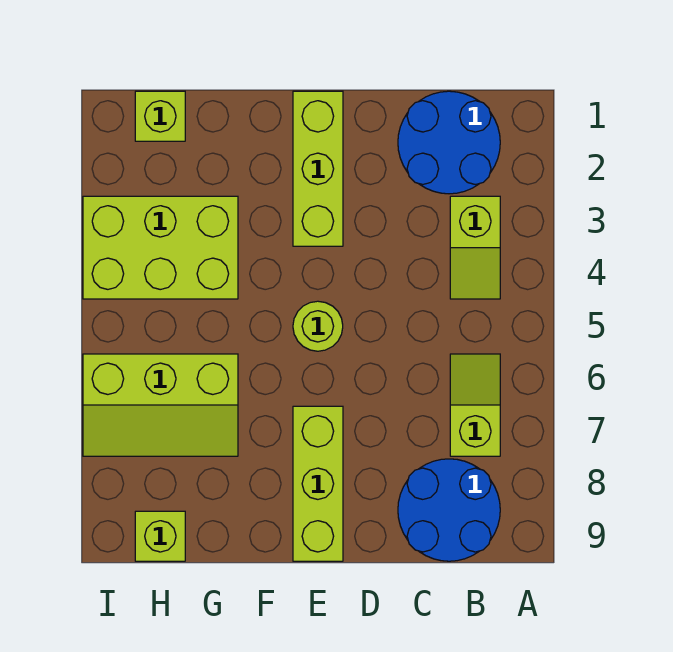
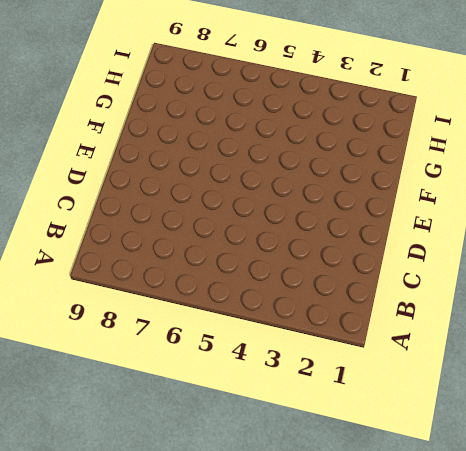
none -> blue round brick B1:C2 level 1
none -> lime slope B3:B4 level 1 top 3

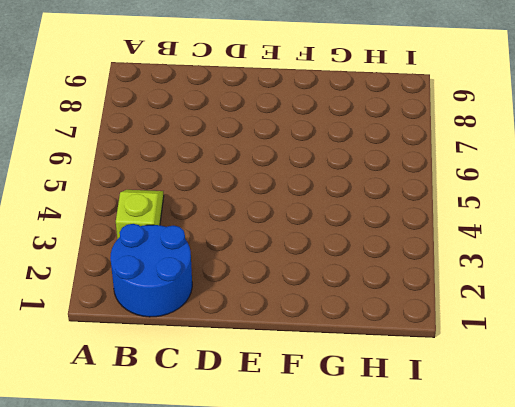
none -> lime slope B6:B7 level 1 top 7
none -> blue round brick B8:C9 level 1

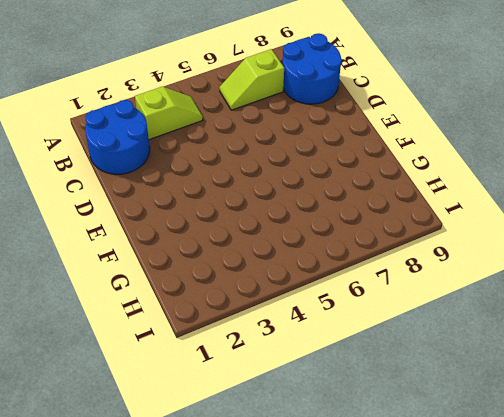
none -> lime brick E1:E3 level 1
none -> lime round brick E5 level 1

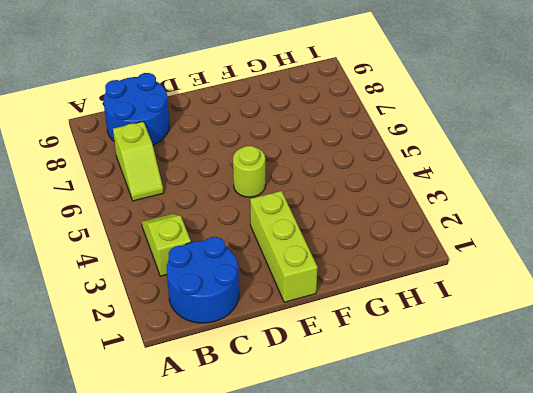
none -> lime brick E7:E9 level 1
none -> lime brick G3:I4 level 1

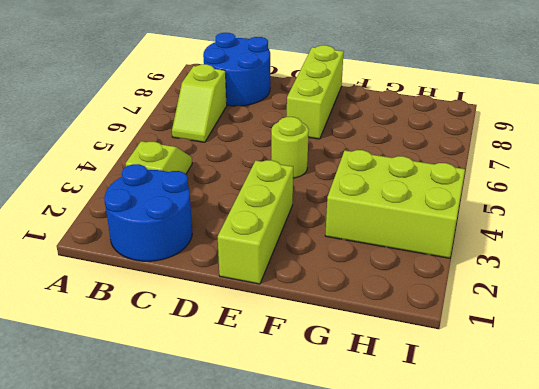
none -> lime slope G6:I7 level 1 top 6
none -> lime brick H1 level 1

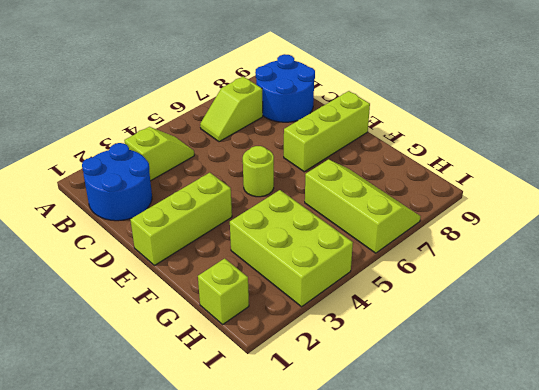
none -> lime brick H9 level 1

